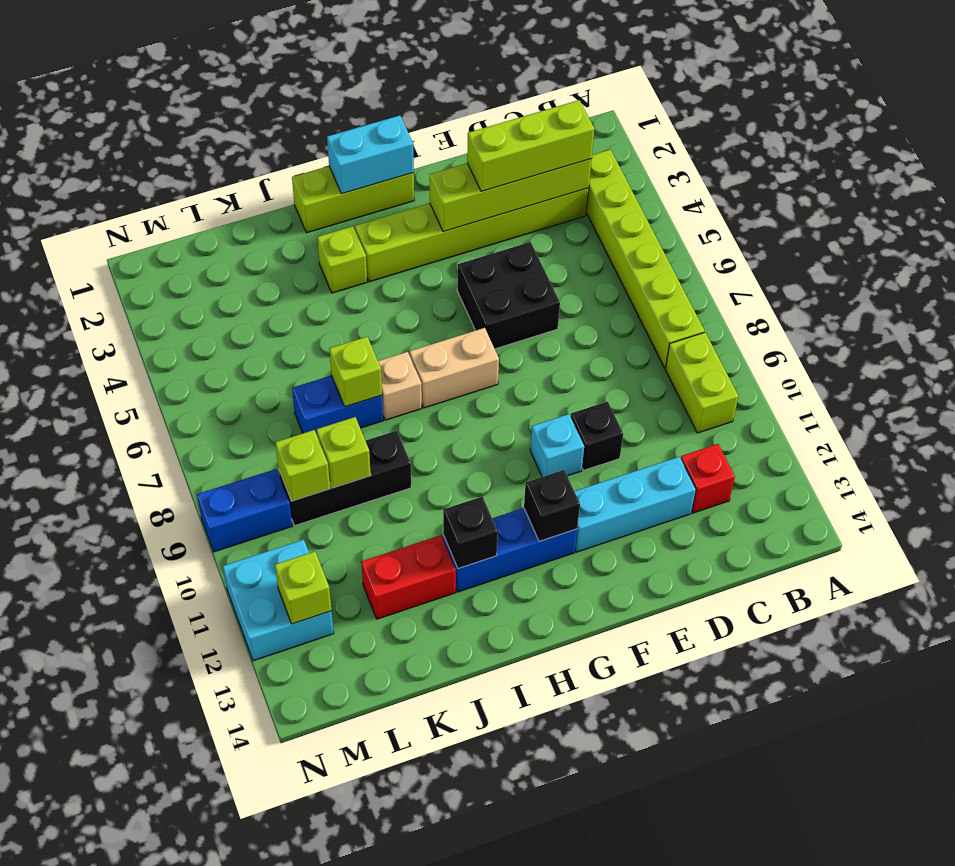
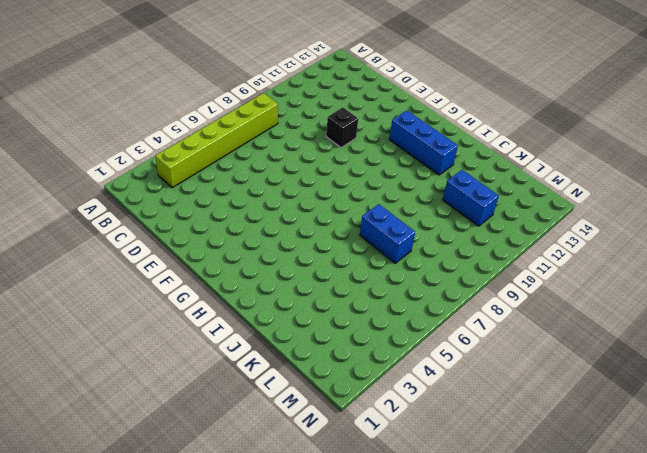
blue brick K11:L11 level 1 -> blue brick M9:N9 level 1
none -> lime brick B9:B10 level 1
none -> lime brick C3:H3 level 1
none -> red brick C12 level 1

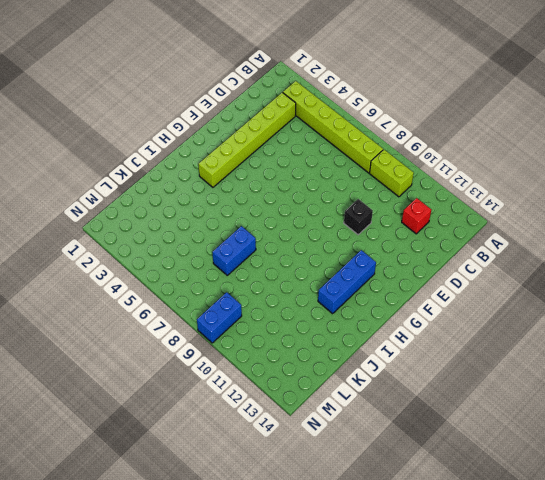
none -> cyan brick D12:F12 level 1
none -> black brick E5:F6 level 1
none -> cyan brick F10 level 1

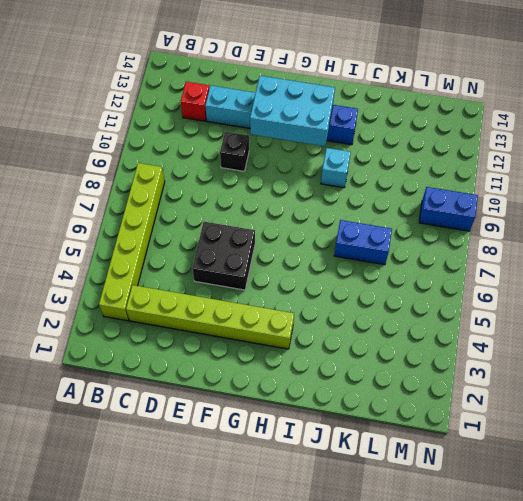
cyan brick F11:H12 level 2 -> black brick G12 level 2
cyan brick I10 level 1 -> cyan brick F10 level 1
none -> lime brick B9:B10 level 1
none -> lime brick G1:I1 level 1
none -> tan brick G7:H7 level 1

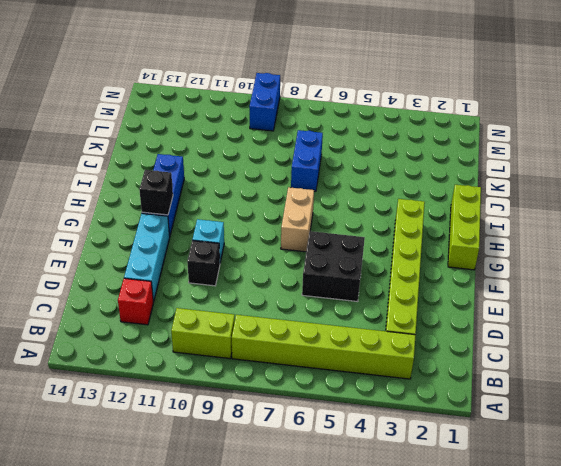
none -> lime brick I3 level 1
none -> tan brick I7 level 1
none -> black brick J9:L9 level 1

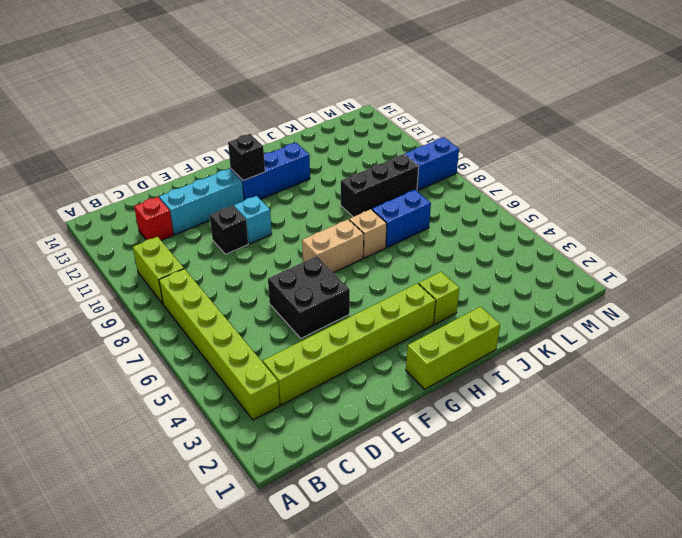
none -> red brick J12:K12 level 1
none -> cyan brick M11:N12 level 1
none -> lime brick C3:F3 level 2

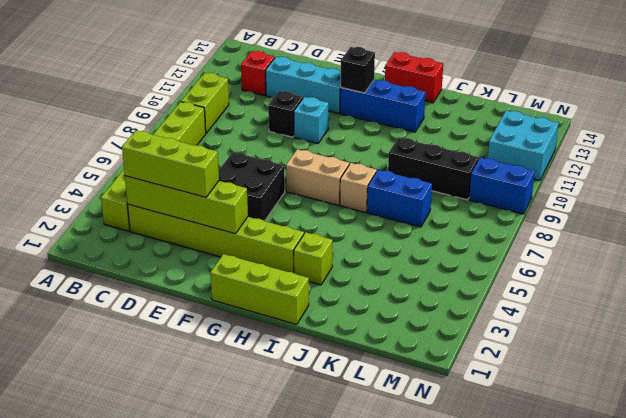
red brick H14:I14 level 1 -> red brick J12:K12 level 1
none -> cyan brick G1:H1 level 2
none -> black brick I12 level 2
none -> lime brick J7 level 2

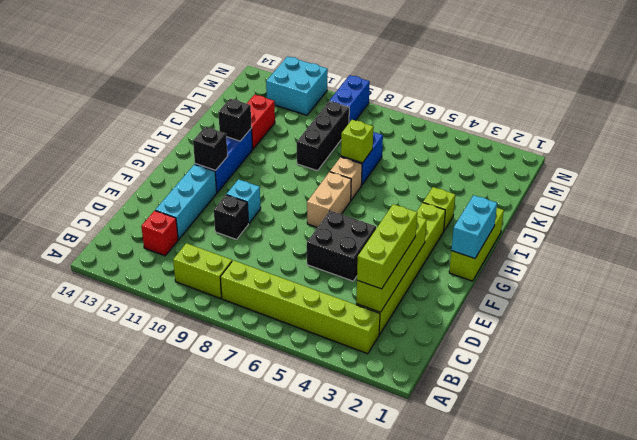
none -> lime brick K9 level 2
none -> lime brick L9 level 2
none -> lime brick M12 level 2

